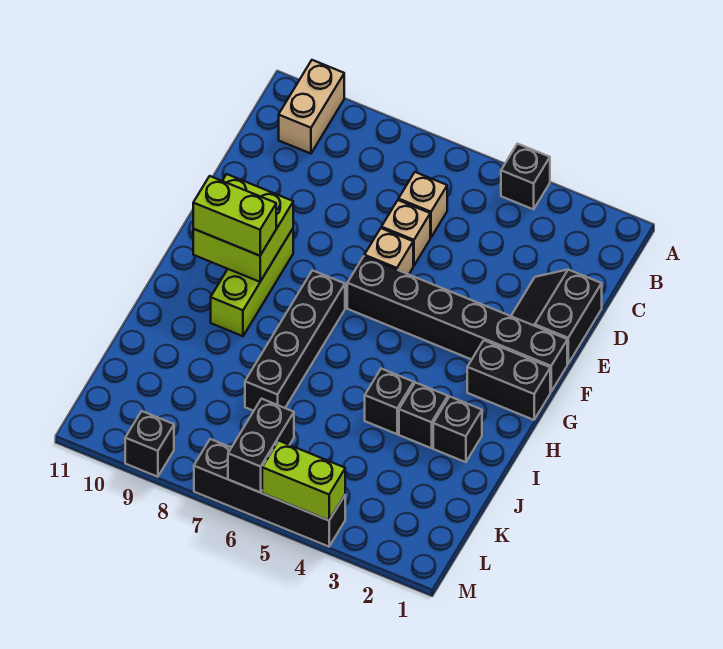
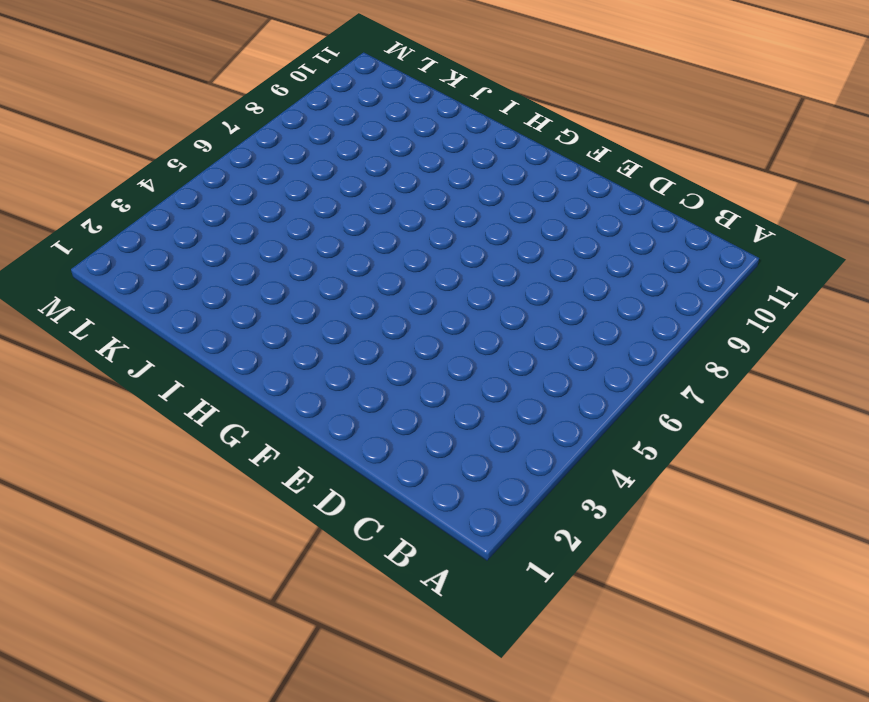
none -> black brick A4 level 1
none -> tan brick A10:B10 level 1
none -> tan brick C6 level 1

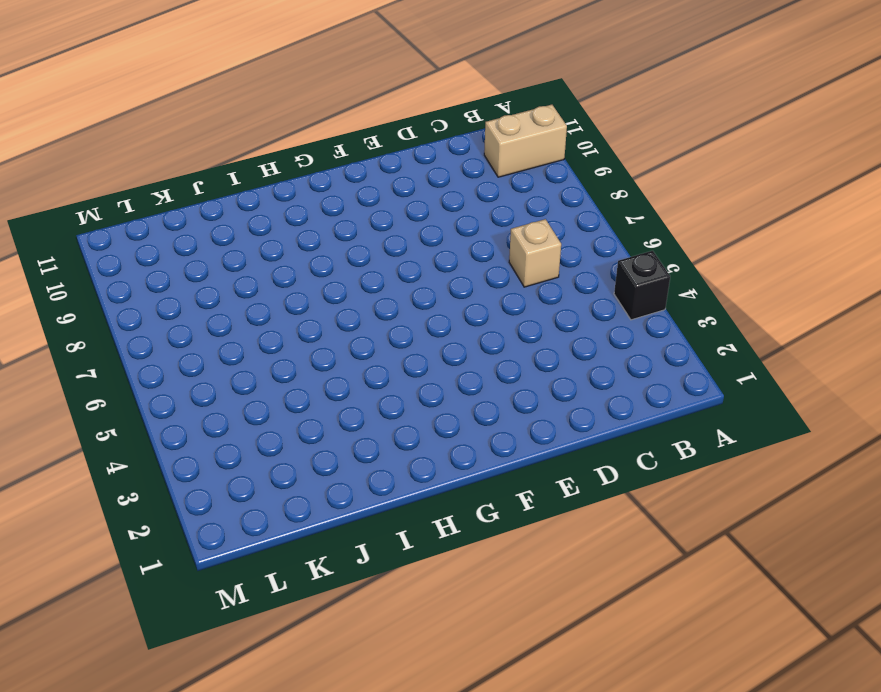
none -> black slope D1:E2 level 1 top 1
none -> tan brick D6 level 1
none -> tan brick E6 level 1

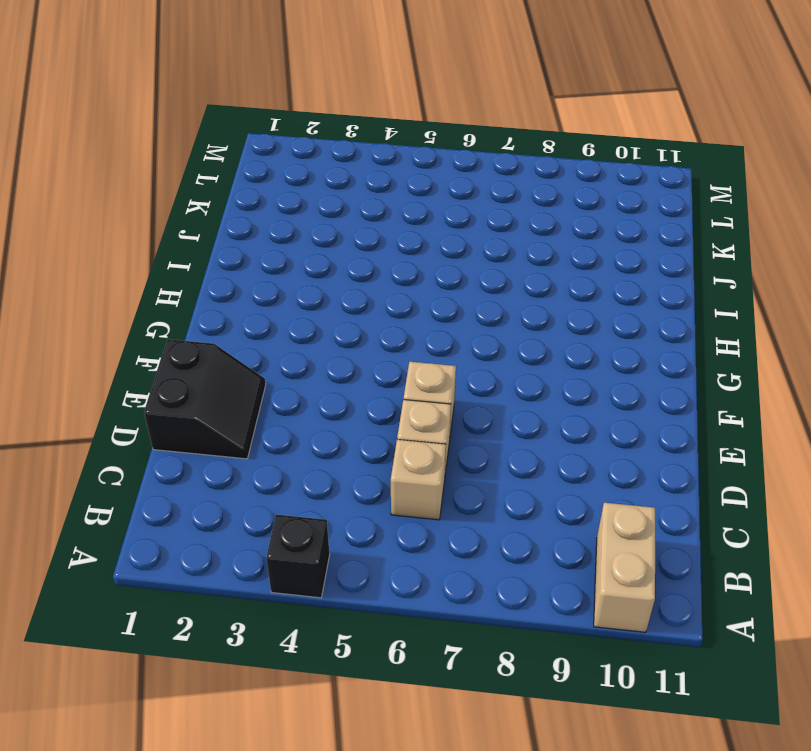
none -> black brick F1:F6 level 1
none -> lime brick F9:H9 level 1
none -> black brick G1:G2 level 1

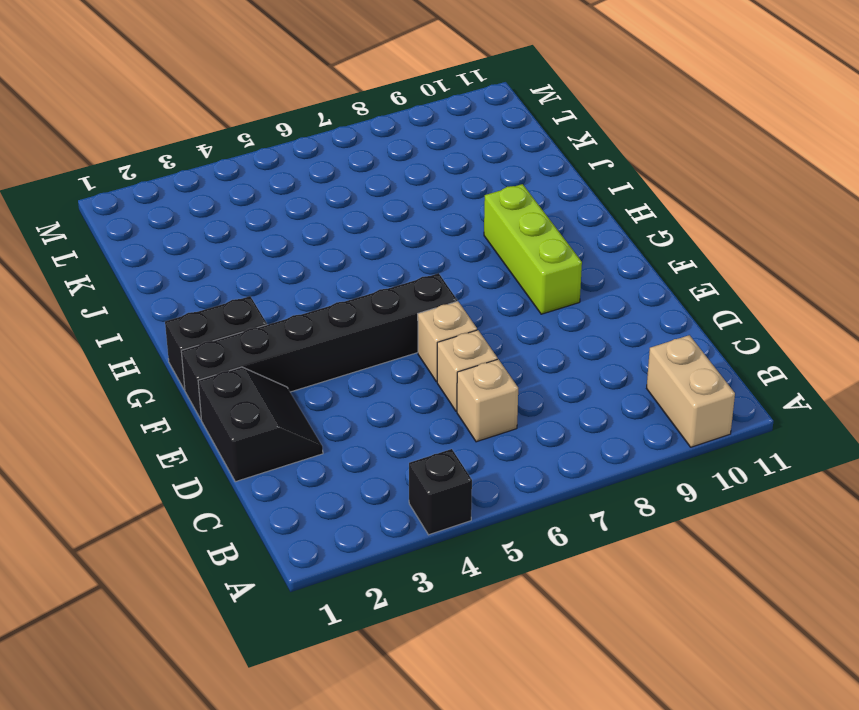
none -> black brick G7:J7 level 1
none -> black brick I2 level 1
none -> black brick I3 level 1

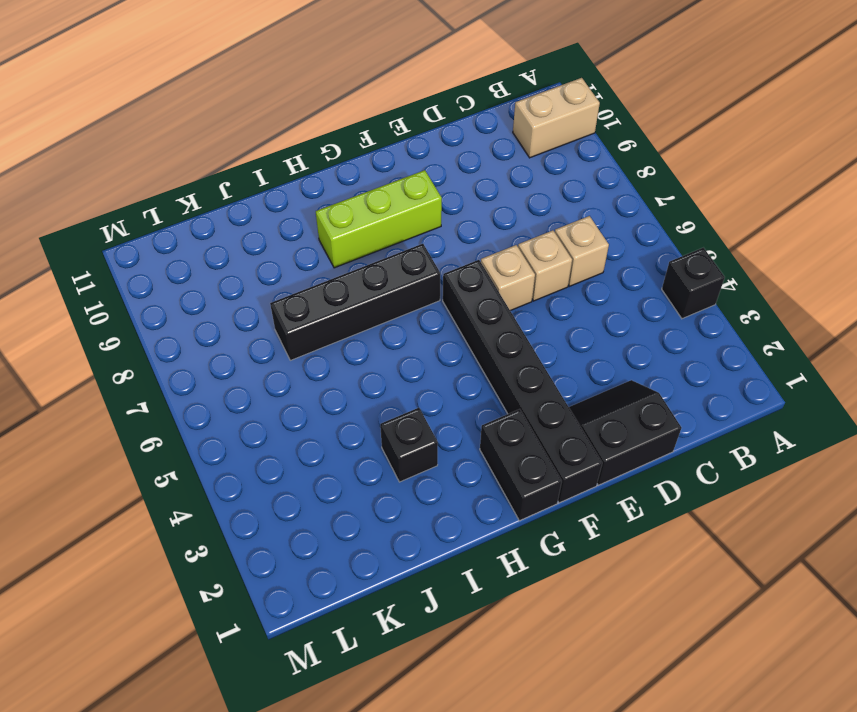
none -> black brick I2 level 1
none -> black brick I4 level 1
none -> black brick M4:M7 level 1

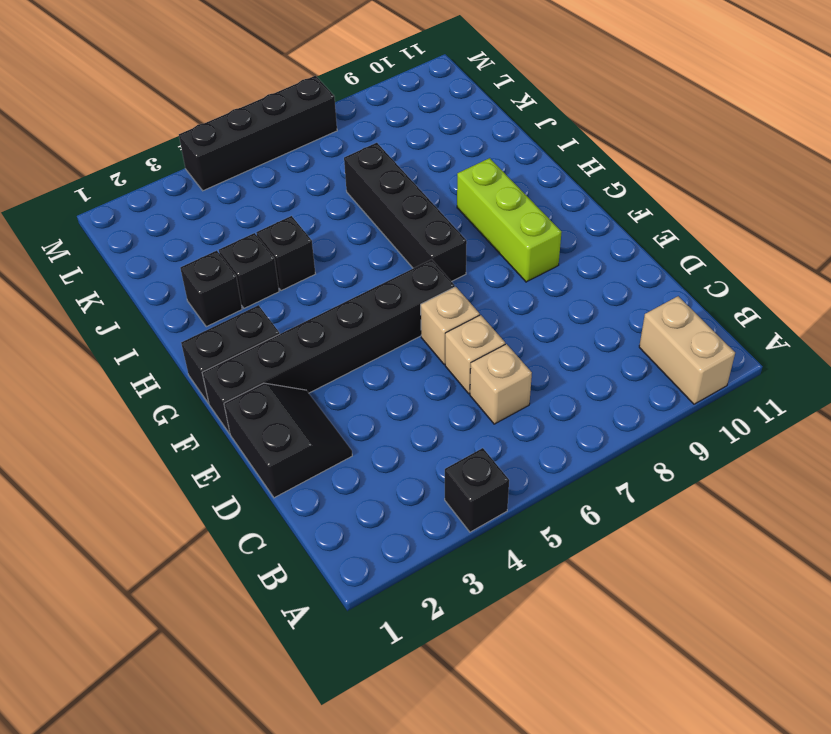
none -> black brick M9 level 1
none -> lime brick F9:G10 level 2
none -> black brick L6:M6 level 2

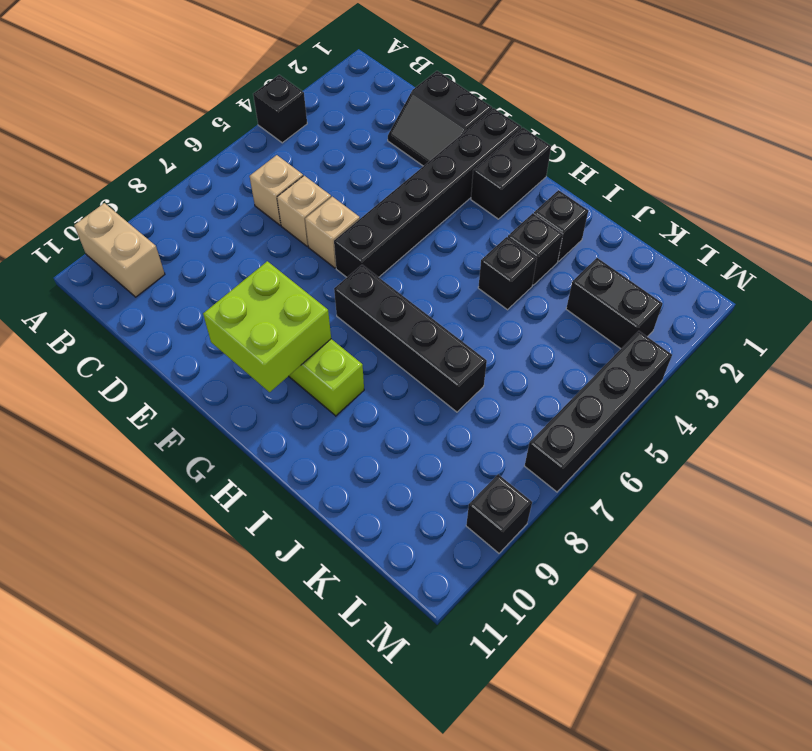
black brick K3:L3 level 1 -> black brick L6:M6 level 2
none -> lime brick M4:M5 level 2
none -> lime brick G9:G10 level 3

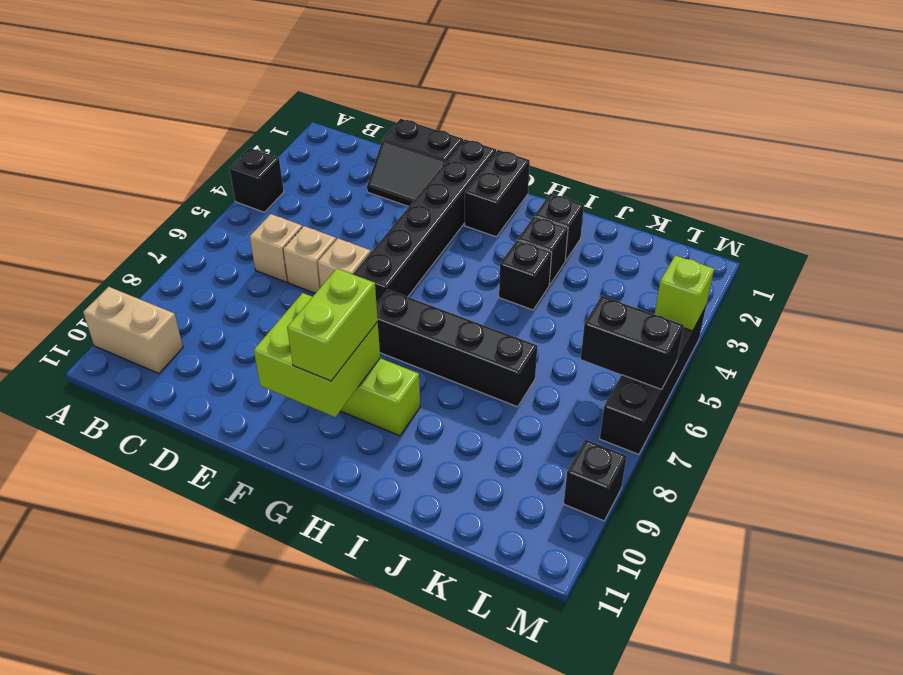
lime brick M4 level 2 -> lime brick M4:M5 level 2

